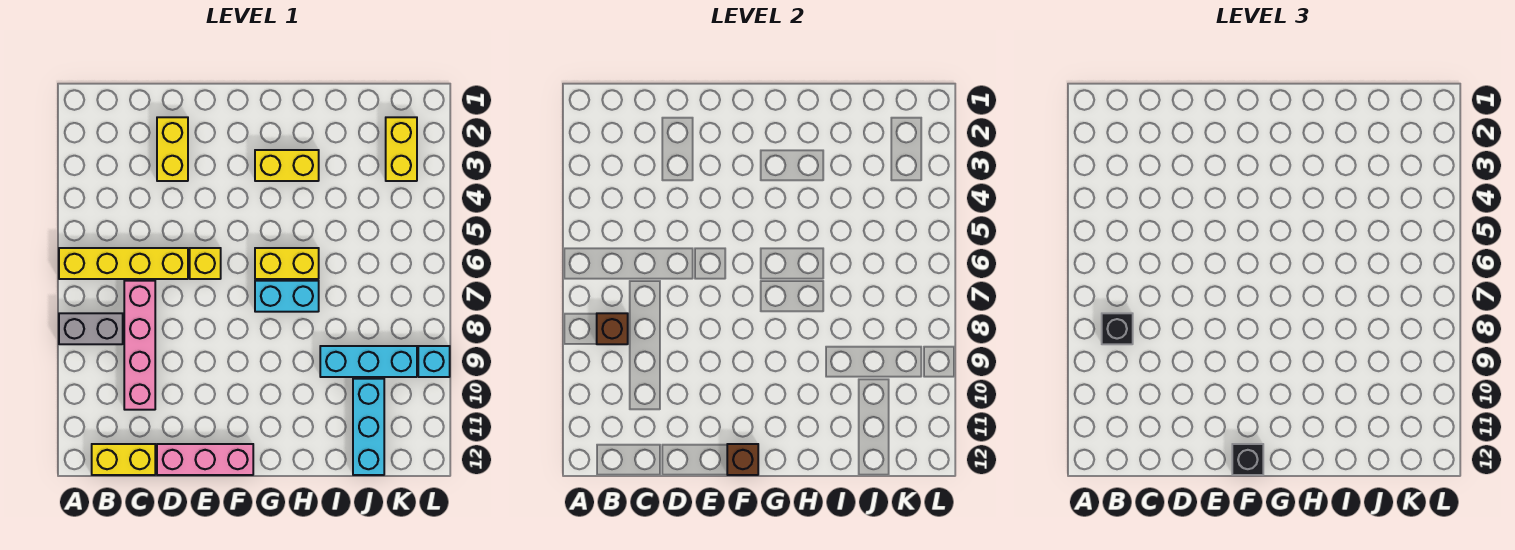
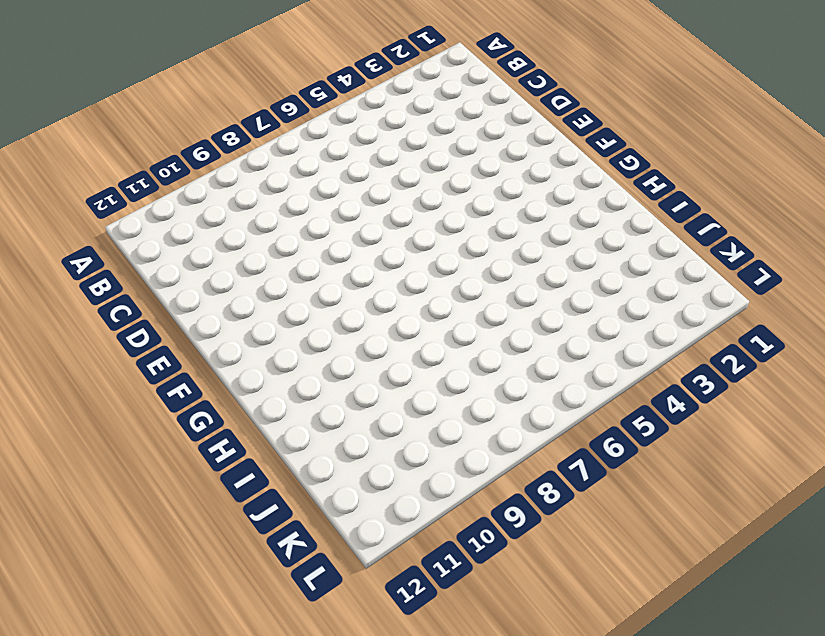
none -> yellow brick A6:D6 level 1
none -> grey brick A8:B8 level 1
none -> yellow brick B12:C12 level 1

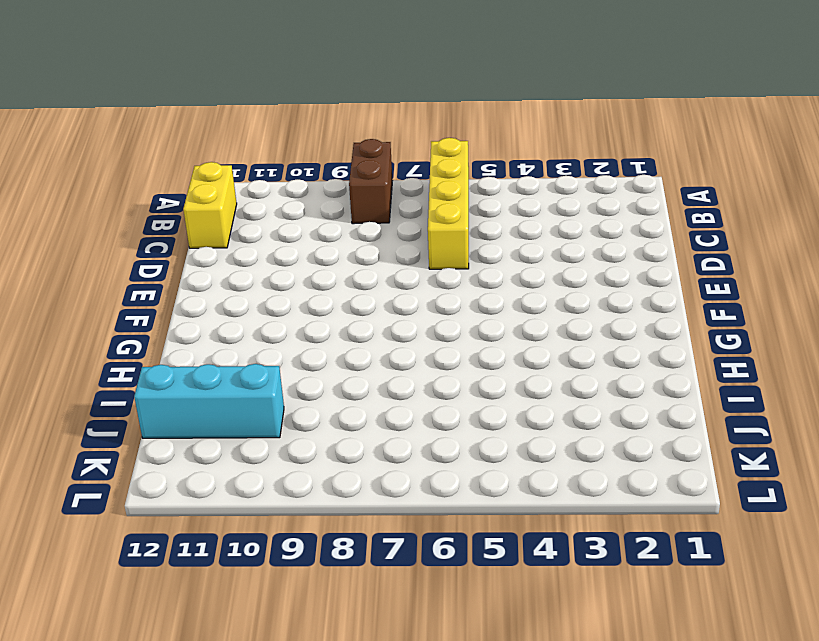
brown brick A8:B8 level 1 -> grey brick A8:B8 level 1
none -> pink brick C7:C10 level 1
none -> yellow brick D2:D3 level 1
none -> pink brick D12:F12 level 1

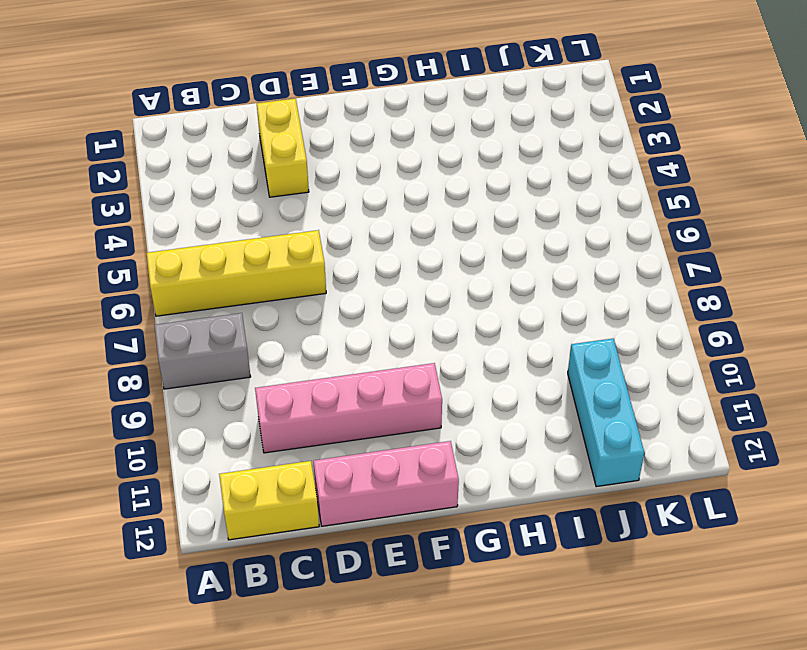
pink brick C10:F10 level 1 -> pink brick C7:C10 level 1
none -> yellow brick E6 level 1
none -> yellow brick G3:H3 level 1
none -> yellow brick G6:H6 level 1

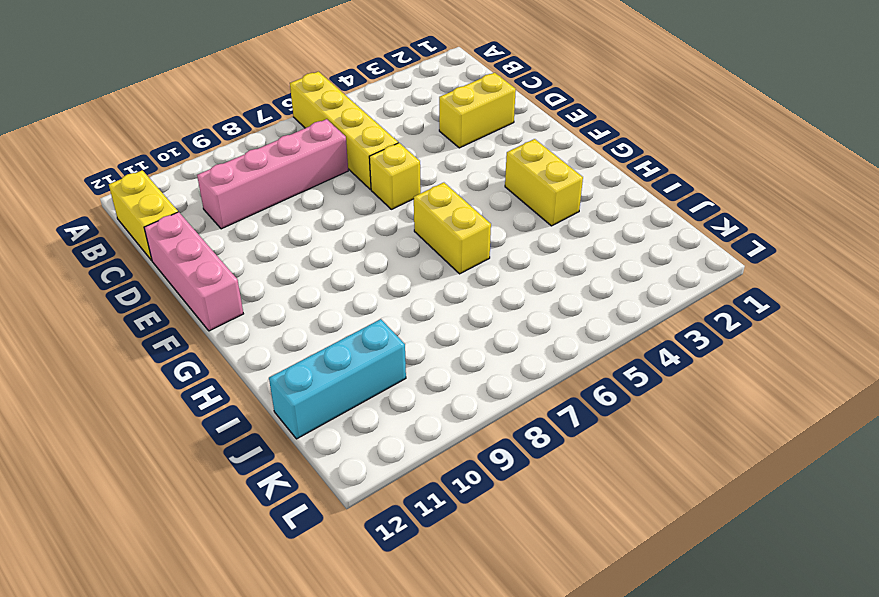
none -> grey brick A8:B8 level 1
none -> cyan brick G7:H7 level 1
none -> cyan brick I9:K9 level 1

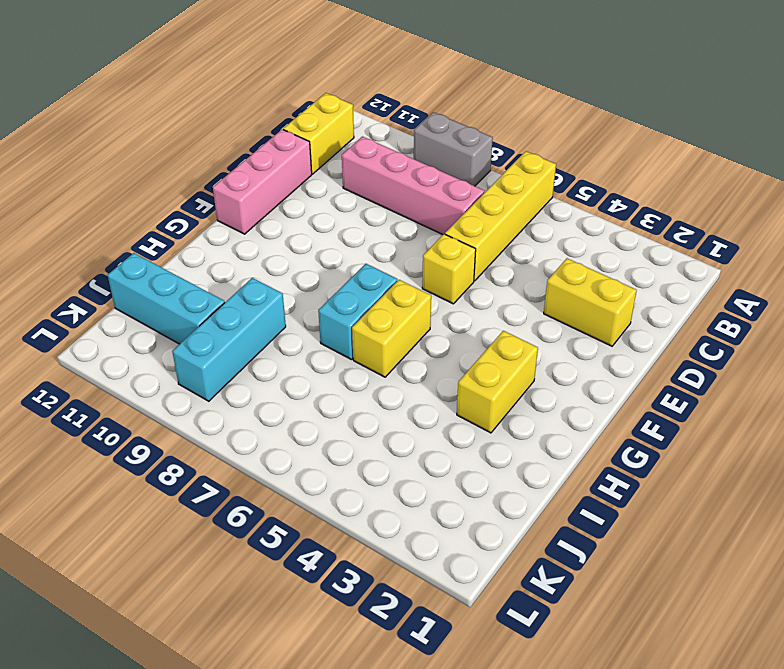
grey brick A8:A9 level 1 -> grey brick A8:B8 level 1
none -> yellow brick K2:K3 level 1
none -> cyan brick L9 level 1
none -> brown brick B8 level 2

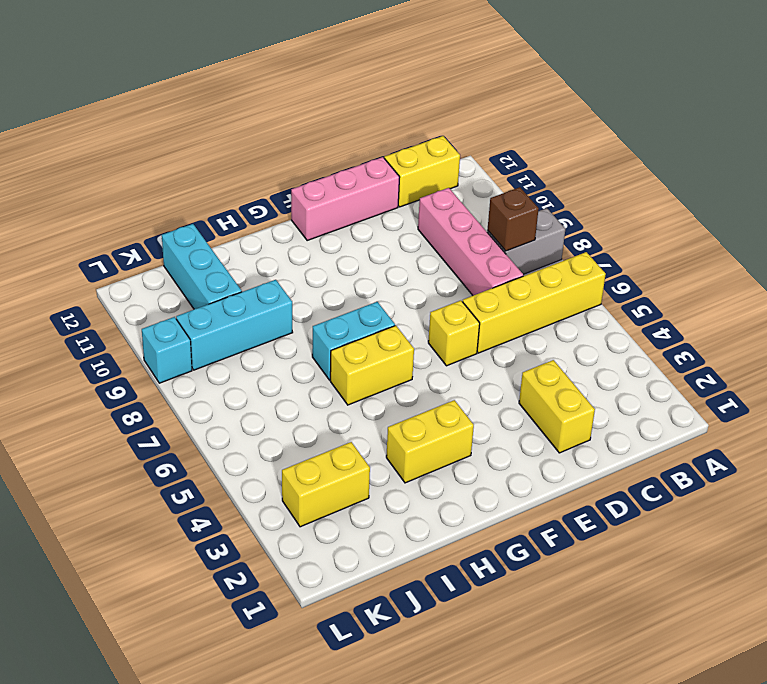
yellow brick J3:K3 level 1 -> yellow brick K2:K3 level 1
none -> brown brick F12 level 2
none -> black brick B8 level 3
none -> black brick F12 level 3

